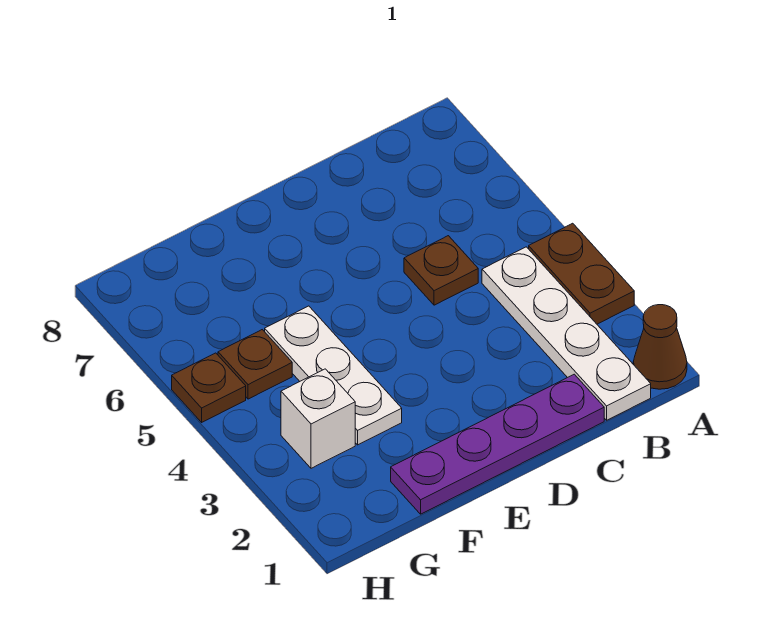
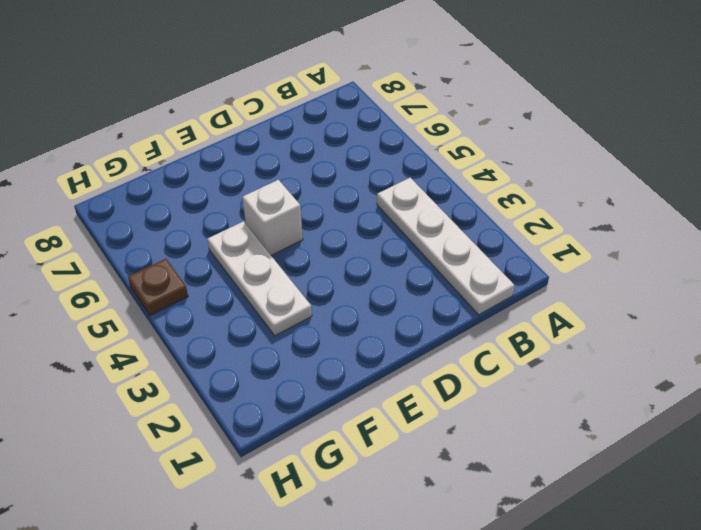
white brick E5 level 1 -> white brick G3 level 1
none -> brown cone A1 level 1
none -> brown plate A3:A4 level 1

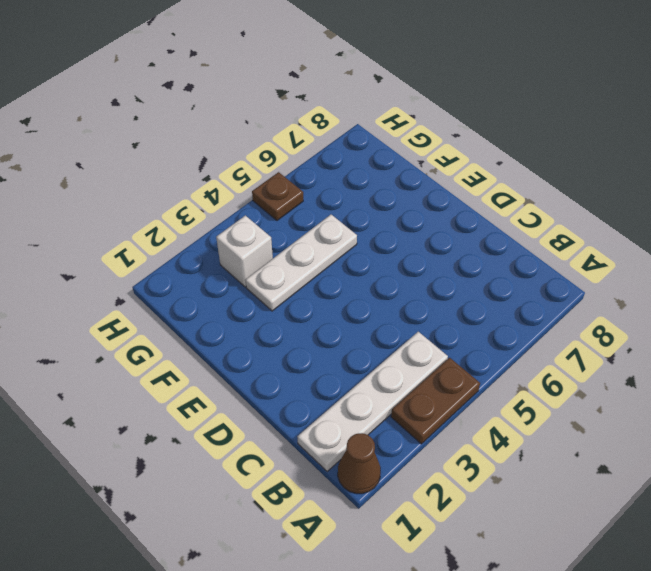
none -> purple plate C1:F1 level 1
none -> brown plate C5 level 1

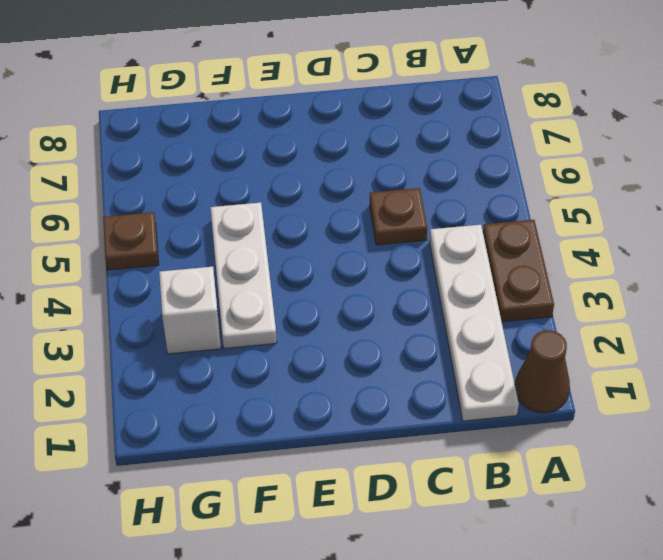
none -> purple plate C1:F1 level 1
none -> brown plate G5 level 1

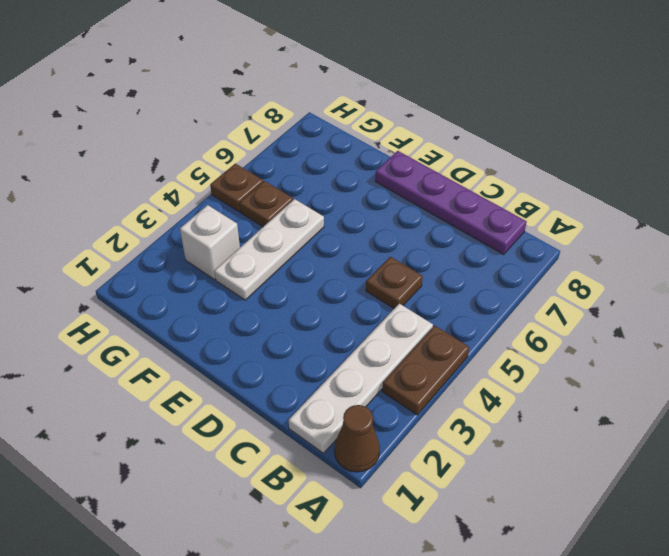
purple plate B8:E8 level 1 -> purple plate C1:F1 level 1

